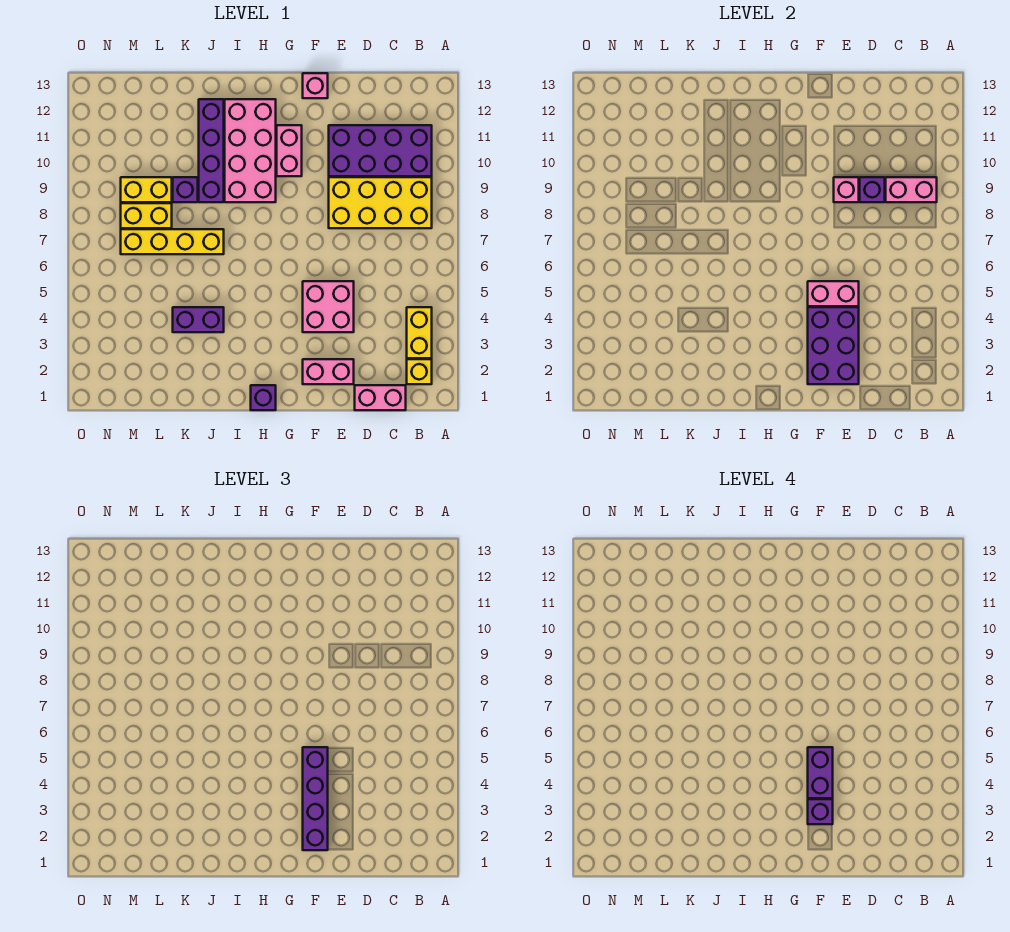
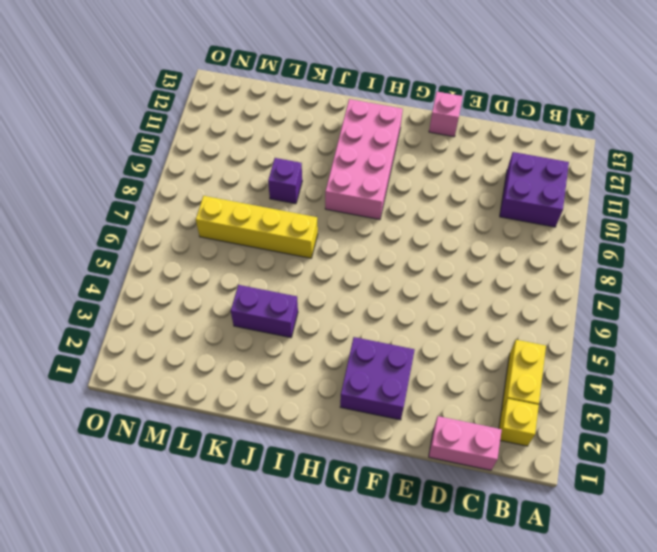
purple brick B10:C11 level 1 -> purple brick B10:E11 level 1
purple brick F2:G3 level 1 -> pink brick E2:F2 level 1
none -> yellow brick B8:E9 level 1
none -> pink brick E4:F5 level 1
none -> pink brick G10:G11 level 1

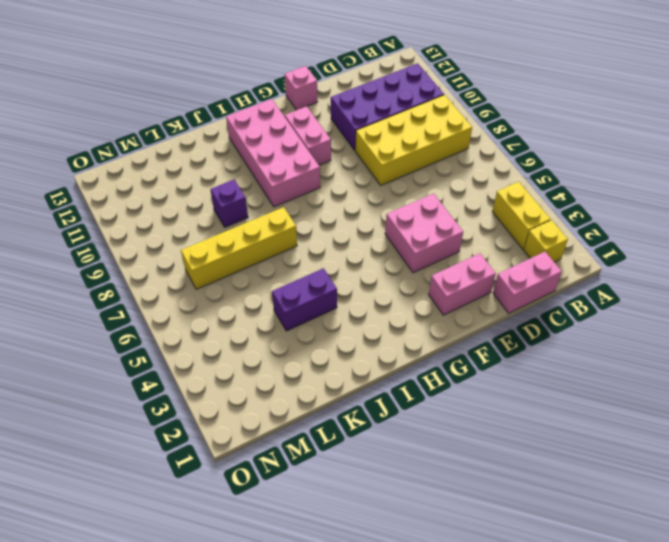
none -> purple brick H1 level 1
none -> purple brick J9:J12 level 1
none -> yellow brick L8:M8 level 1

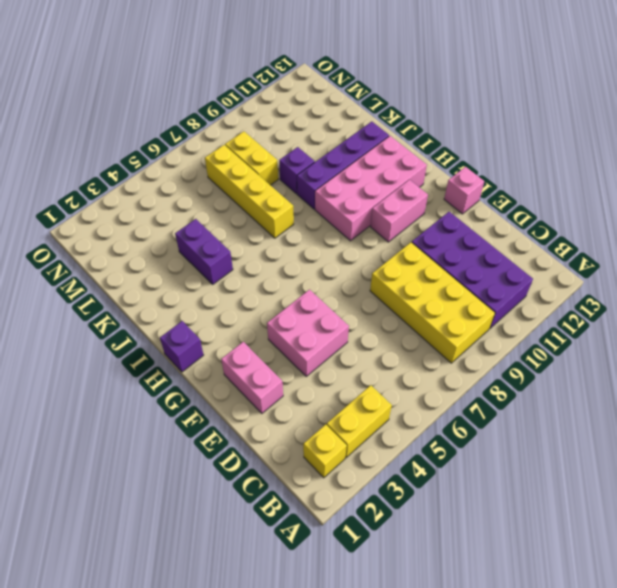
none -> pink brick C1:D1 level 1
none -> yellow brick L9:M9 level 1
none -> pink brick B9:C9 level 2

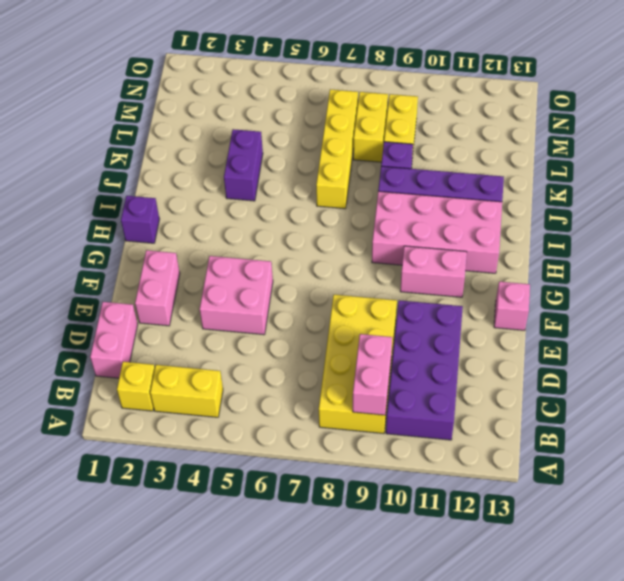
none -> purple brick D9 level 2
none -> purple brick E2:F4 level 2
none -> pink brick E5:F5 level 2

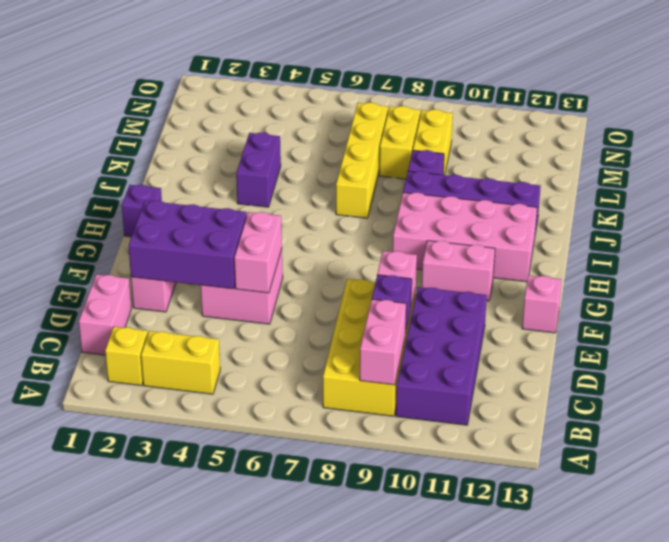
none -> purple brick F2:F5 level 3
none -> purple brick F3 level 4
none -> purple brick F4:F5 level 4

